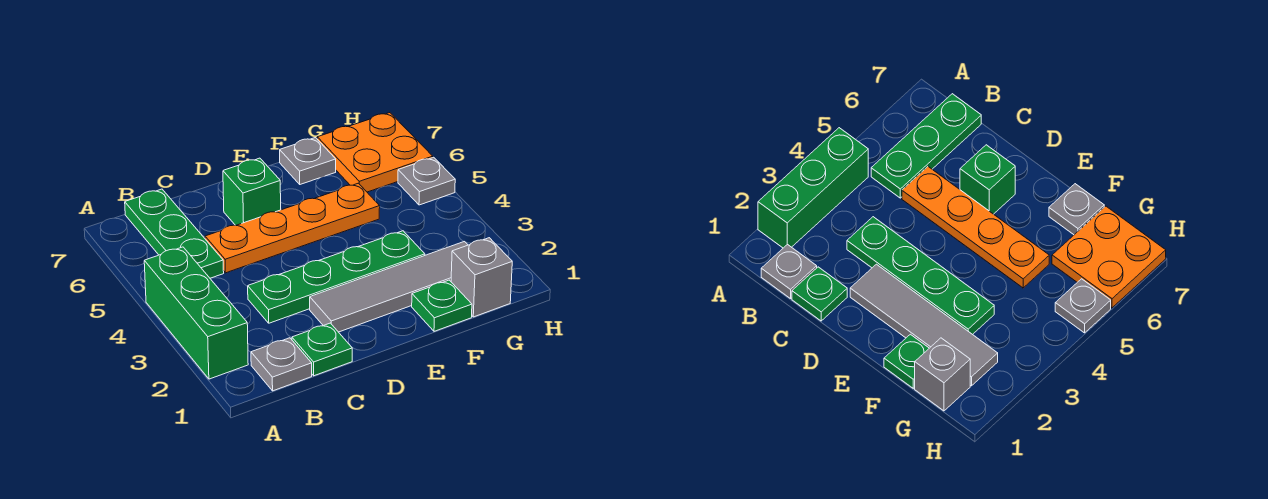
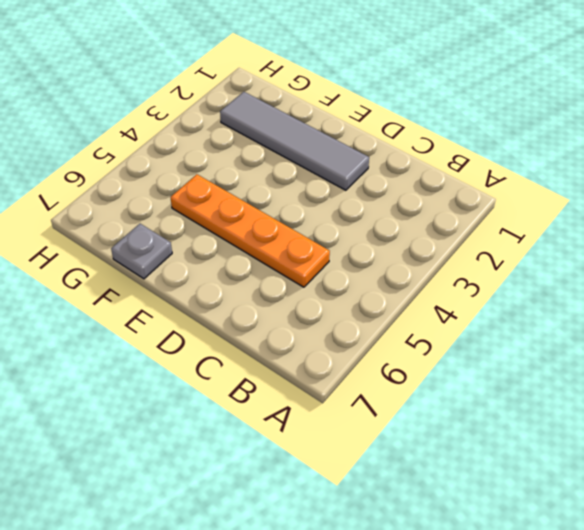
none -> green brick A2:A4 level 1
none -> grey plate B1 level 1
none -> green plate B5:B7 level 1

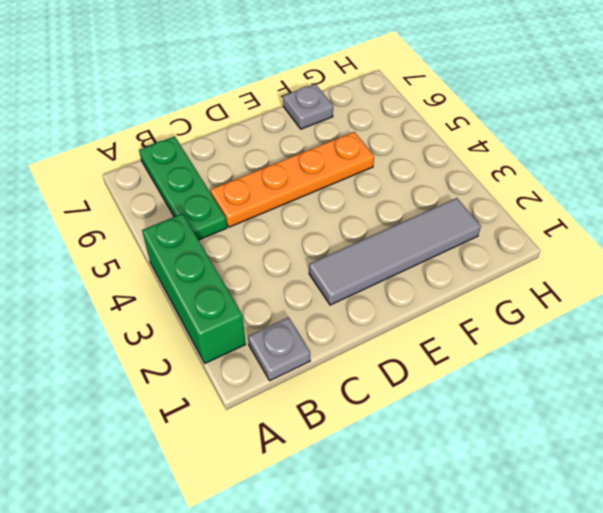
none -> green plate C1 level 1
none -> green plate C3:F3 level 1
none -> green brick D6 level 1

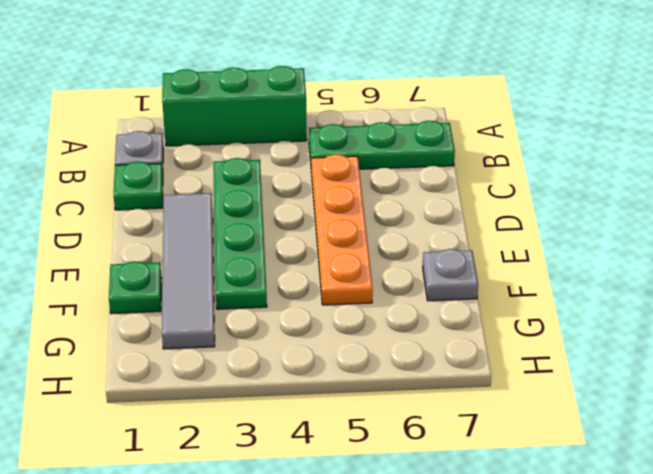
none -> green brick D6 level 1
none -> grey brick G1 level 1
none -> orange plate G6:H7 level 1

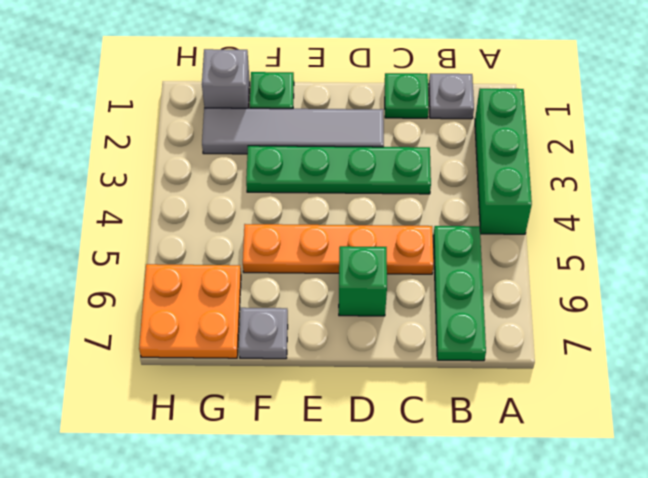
none -> grey plate H5 level 1

